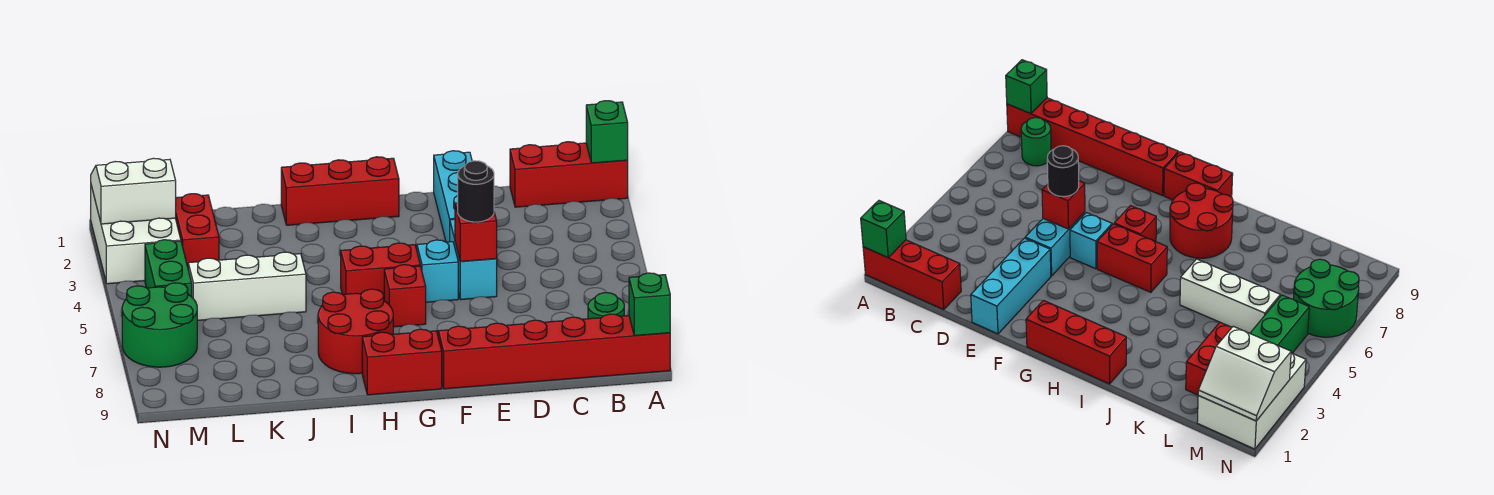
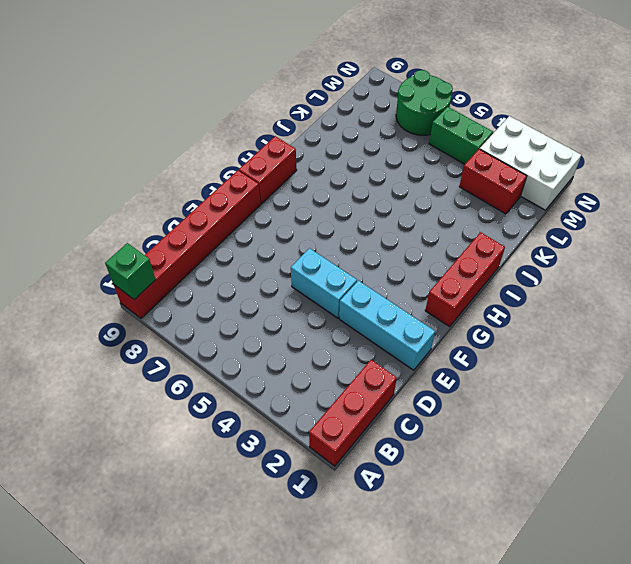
none -> green round brick B8 level 1
none -> cyan brick F5 level 1
none -> red brick G5:H5 level 1

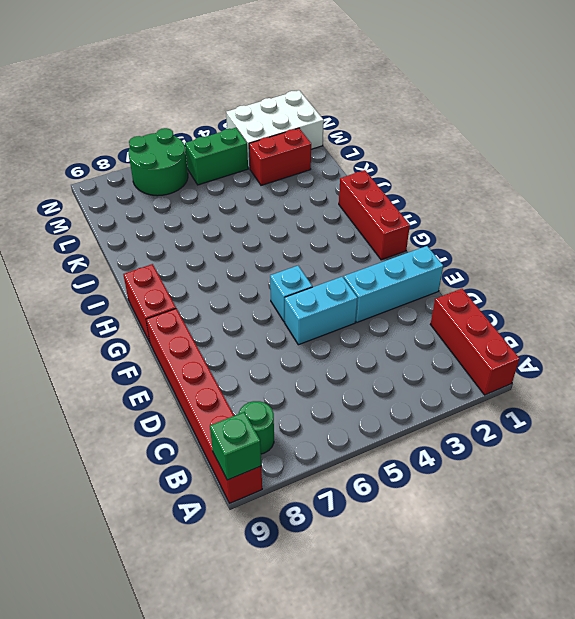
none -> red brick G5:H5 level 1
none -> red brick G6 level 1
none -> red round brick H7:I8 level 1

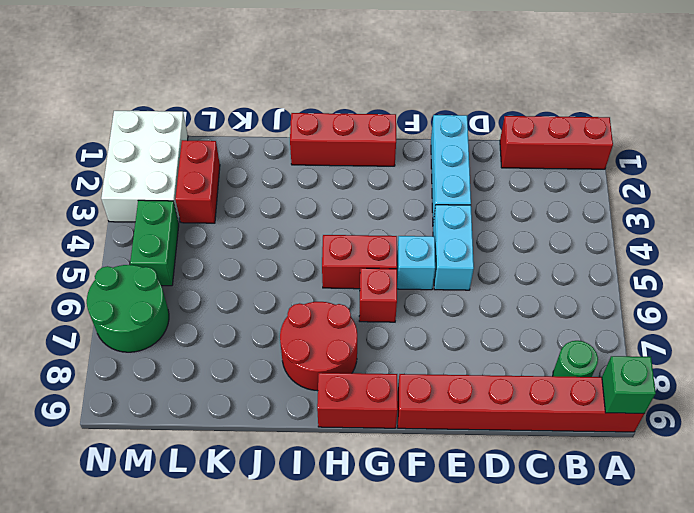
none -> white brick J5:L5 level 1
none -> green brick A1 level 2
none -> red brick E5 level 2

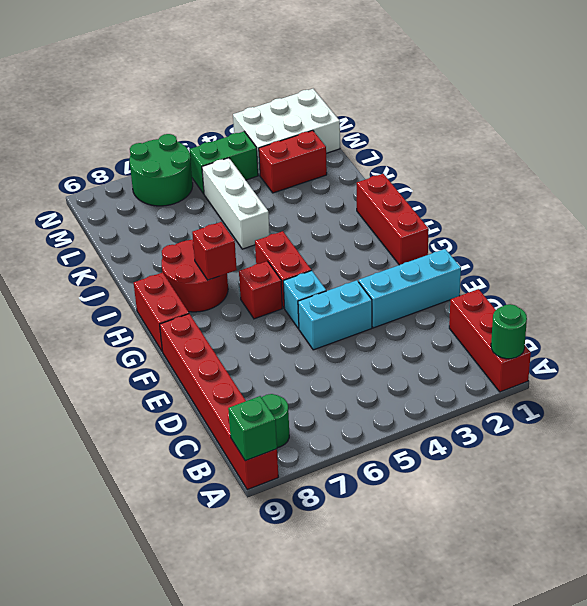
green round brick A1 level 2 -> green brick A1 level 2
red brick H7 level 2 -> red brick E5 level 2
none -> white slope M1:N2 level 2 top 2
none -> black round brick E5 level 3

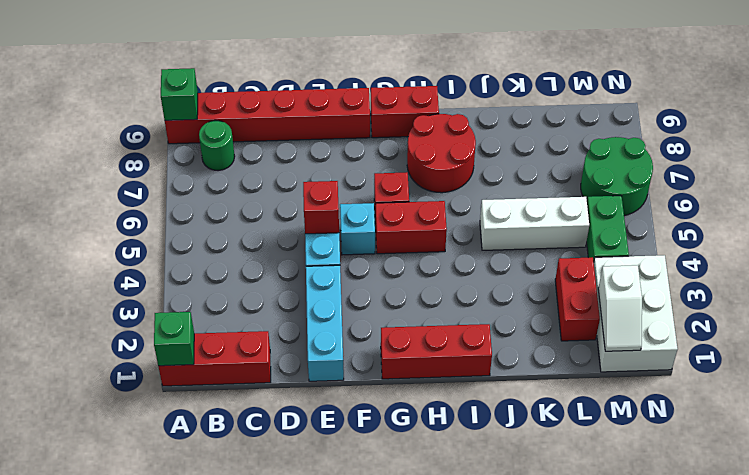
white slope M1:M2 level 2 top 2 -> white slope M1:N2 level 2 top 2
none -> black round brick E5 level 3

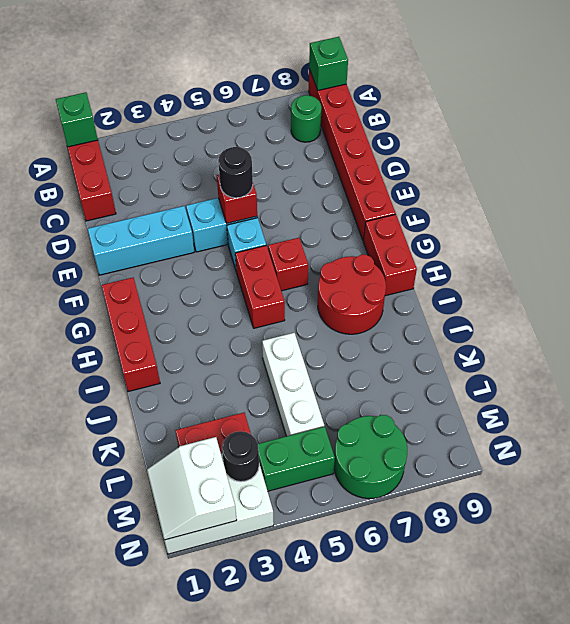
black round brick M3 level 2 -> none

